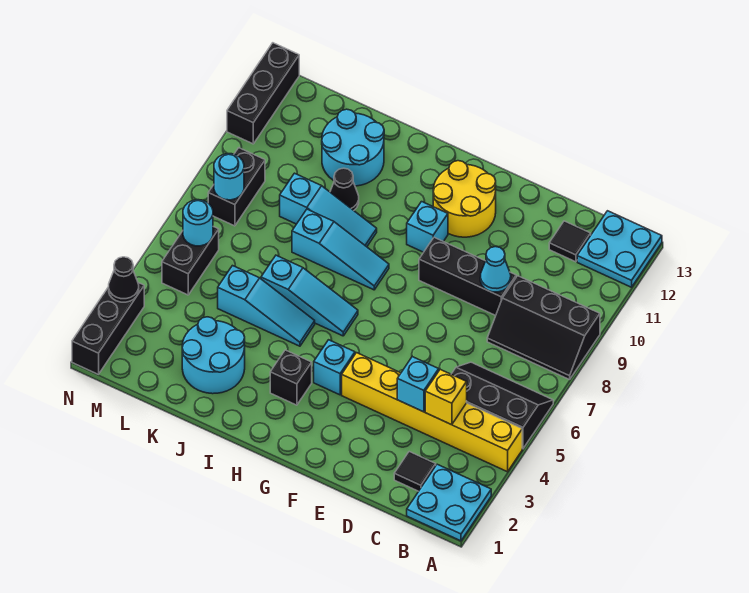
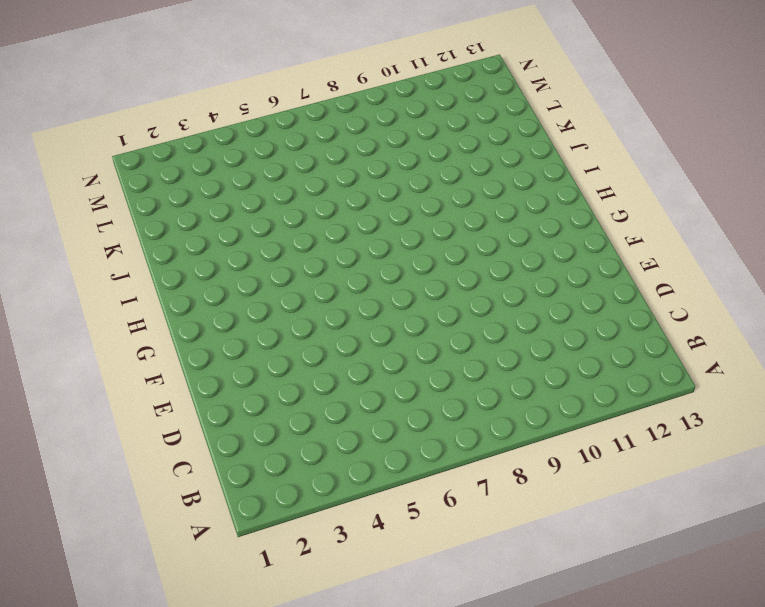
none -> cyan plate A1:B2 level 1
none -> yellow brick A4:F4 level 1
none -> black slope A5:C6 level 1 top 5

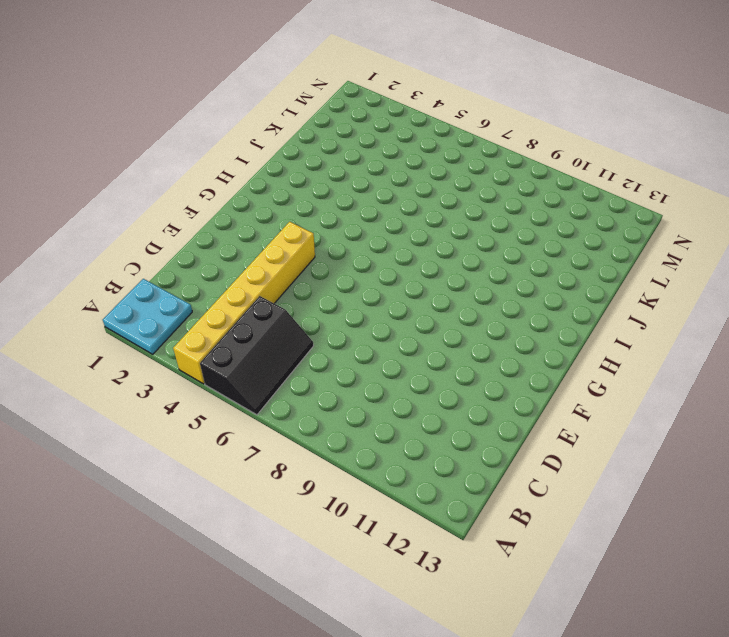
none -> black slope A8:C9 level 1 top 9
none -> cyan plate A12:B13 level 1
none -> black tile C2 level 1

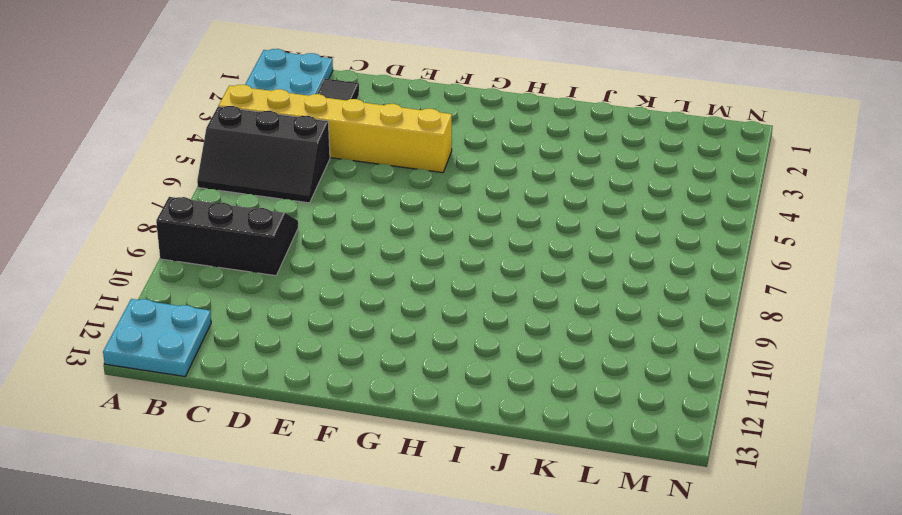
none -> black tile C12 level 1
none -> black brick D9:F9 level 1
none -> yellow round brick F11:G12 level 1

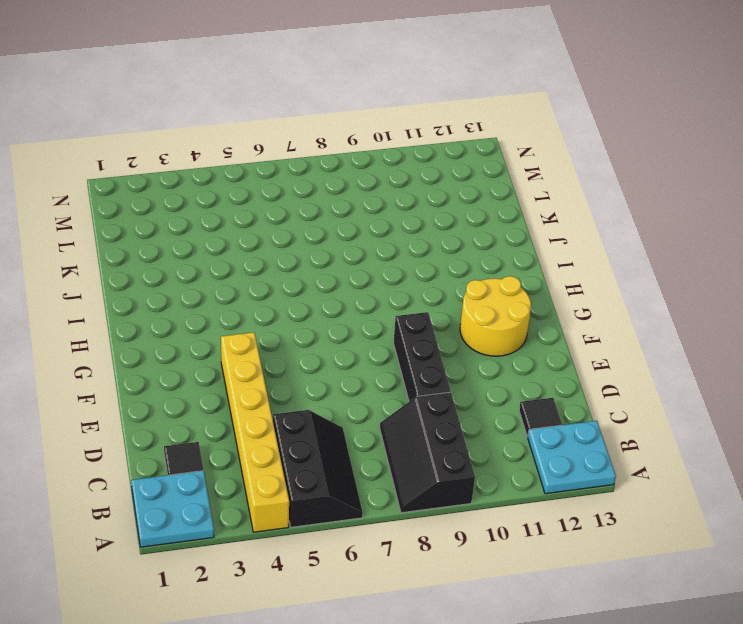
none -> cyan brick G4 level 1
none -> cyan brick G10 level 1
none -> black brick H3 level 1

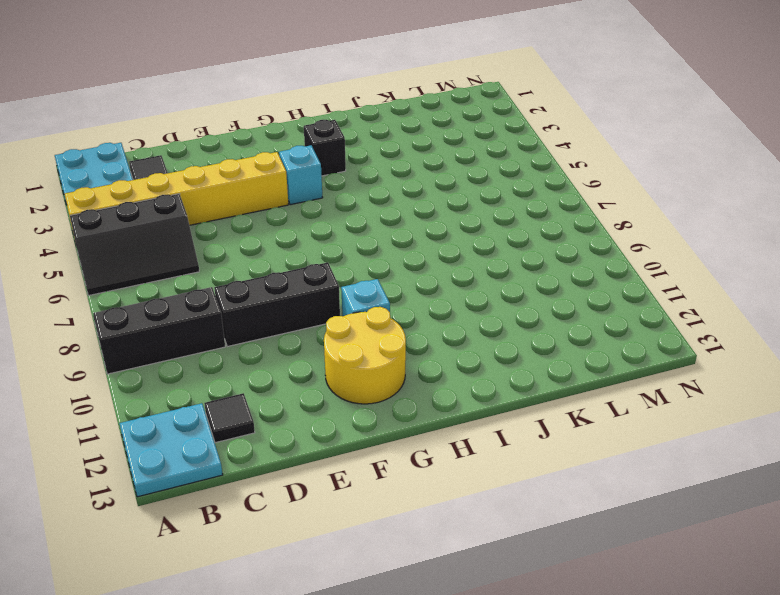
none -> cyan slope H6:J6 level 1 top J
none -> cyan slope H8:J8 level 1 top J
none -> cyan slope I5:K5 level 1 top K

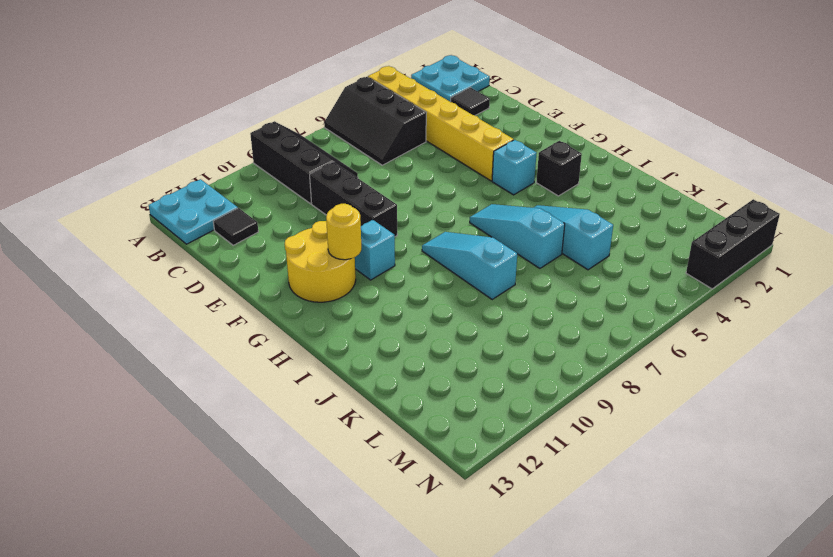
yellow round brick G11 level 2 -> none
none -> cyan slope I9:K9 level 1 top K
none -> cyan round brick J2:K3 level 1
none -> black cone J10 level 1

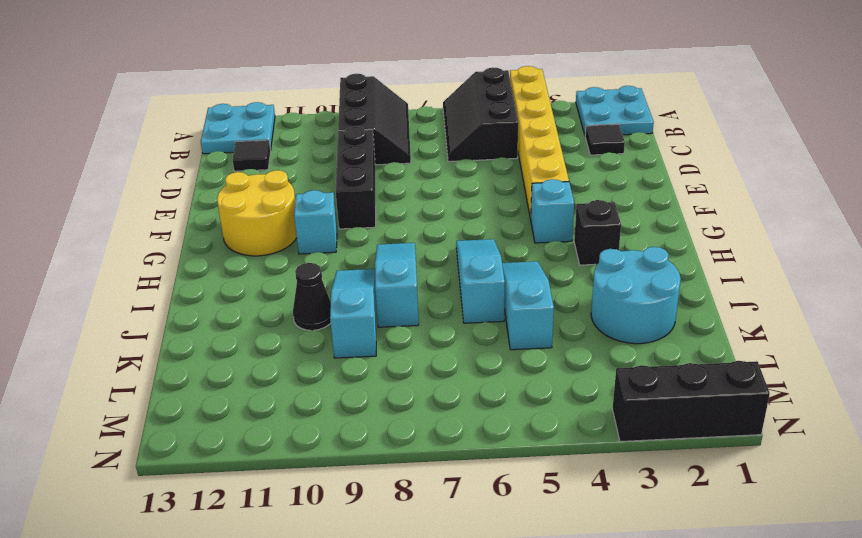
none -> cyan round brick J11:K12 level 1
none -> black brick M5:M6 level 1
none -> black brick M8:M9 level 1

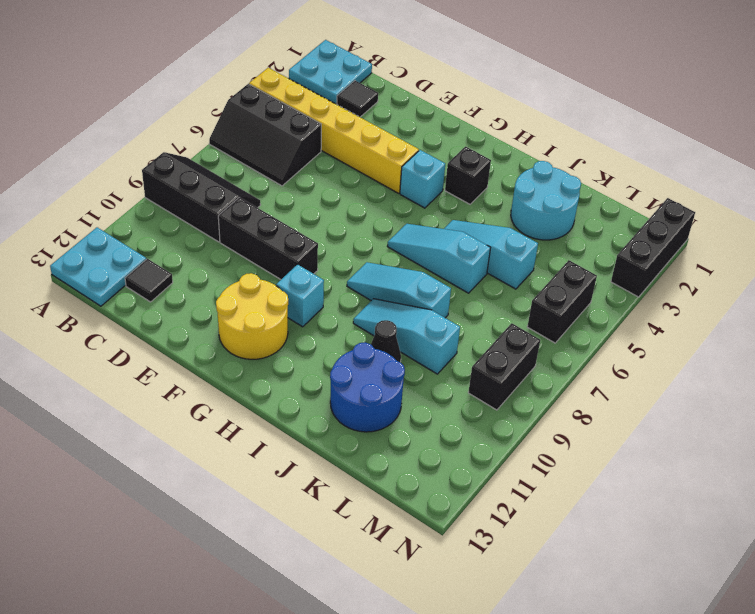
blue round brick J11:K12 level 1 -> cyan round brick J11:K12 level 1
none -> black brick N11:N13 level 1
none -> yellow brick C4 level 2
none -> cyan brick D4 level 2

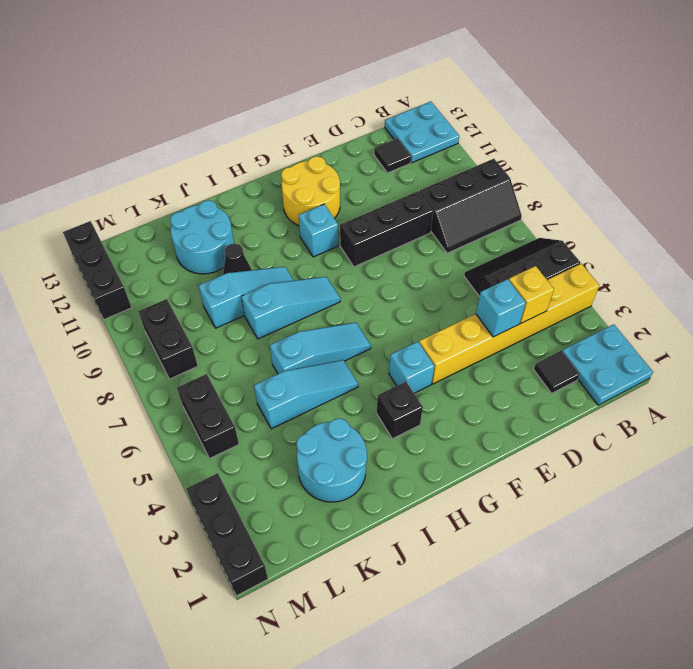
none -> cyan cone D9 level 2
none -> cyan round brick M6 level 2
none -> cyan round brick M8 level 2

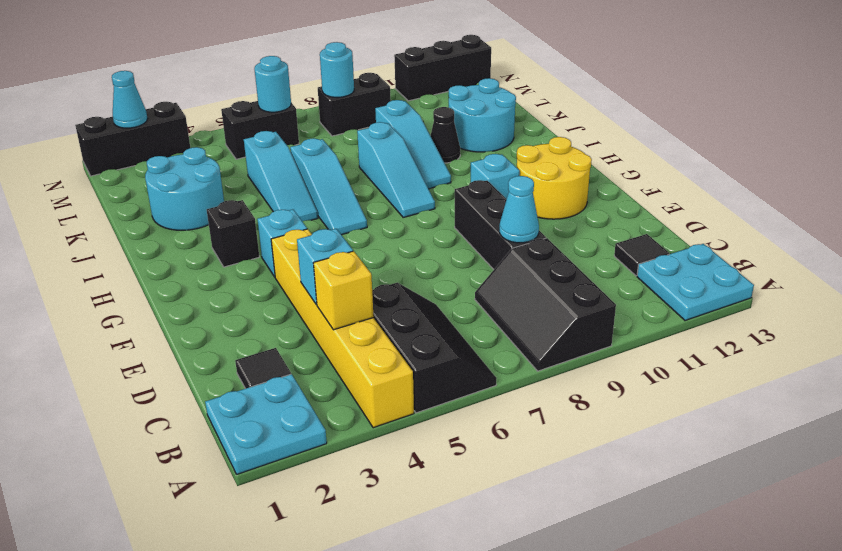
cyan cone N2 level 2 -> none
none -> black cone N3 level 2

